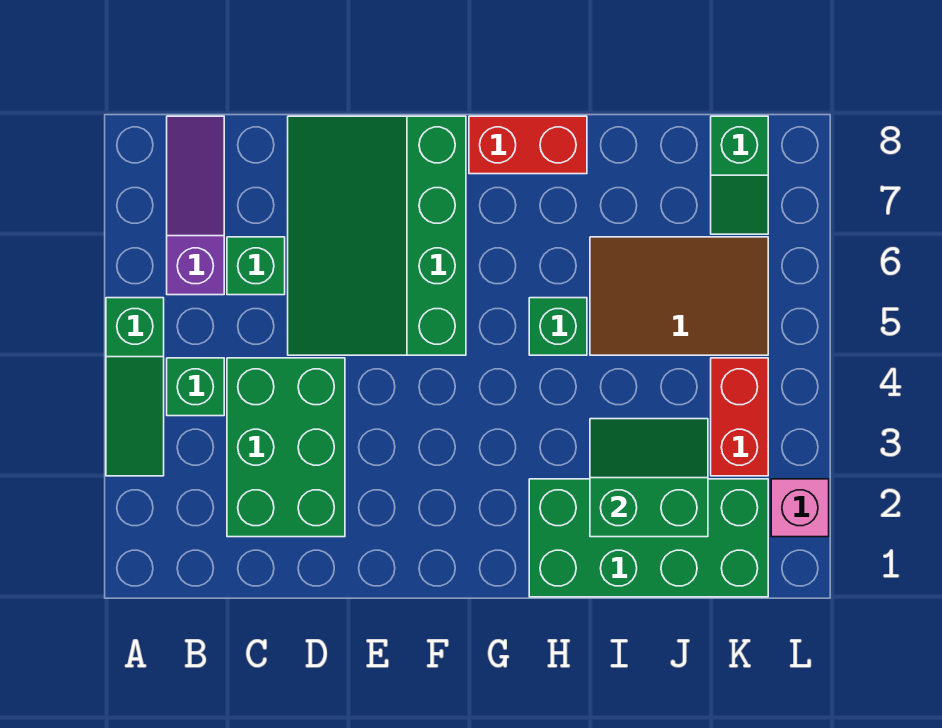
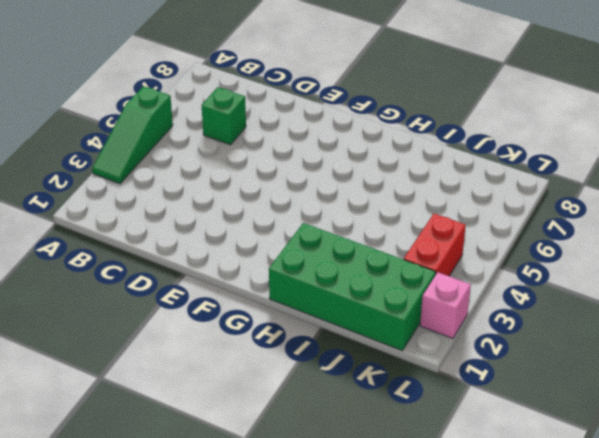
none -> green brick B4 level 1
none -> purple slope B6:B8 level 1 top 6
none -> green brick C2:D4 level 1

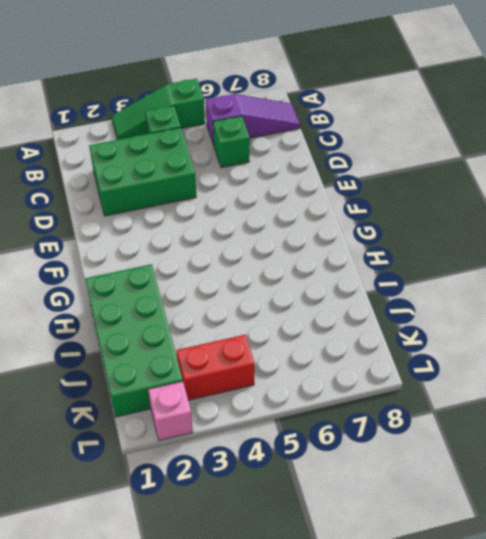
none -> green slope D5:F8 level 1 top F
none -> red brick G8:H8 level 1
none -> green brick H5 level 1

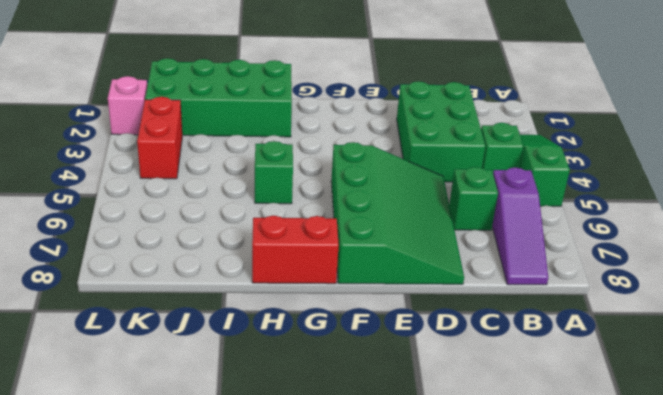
none -> brown tile I5:K6 level 1
none -> green slope K7:K8 level 1 top 8
none -> green slope I2:J3 level 2 top 2

